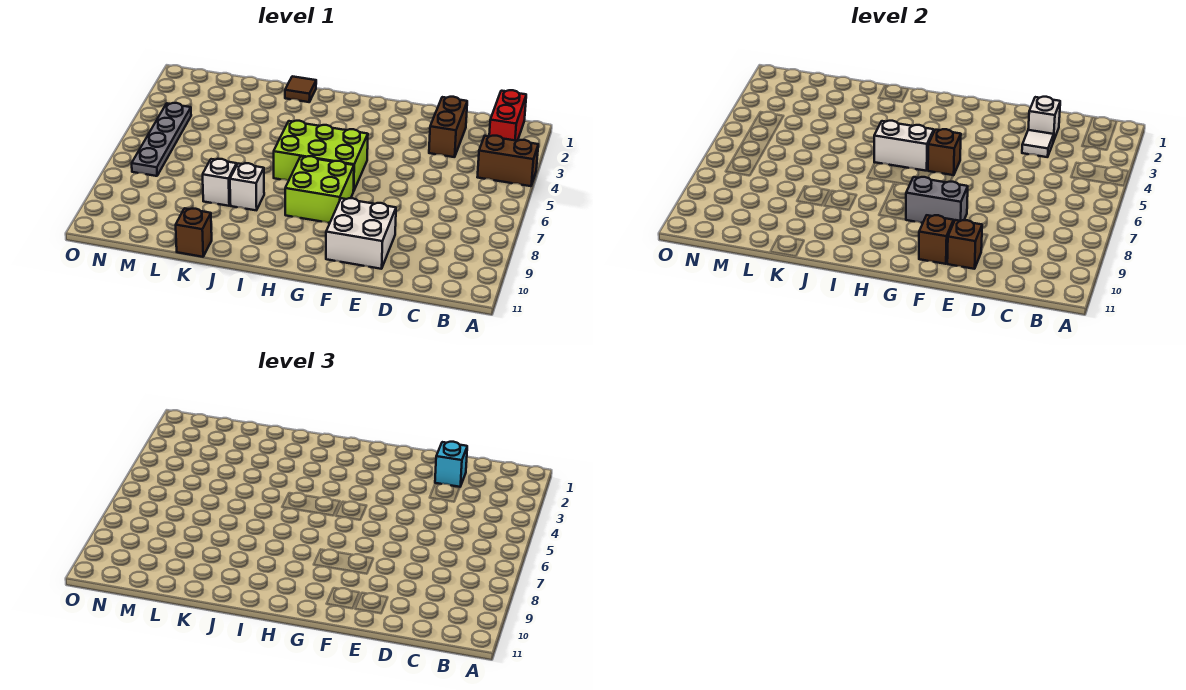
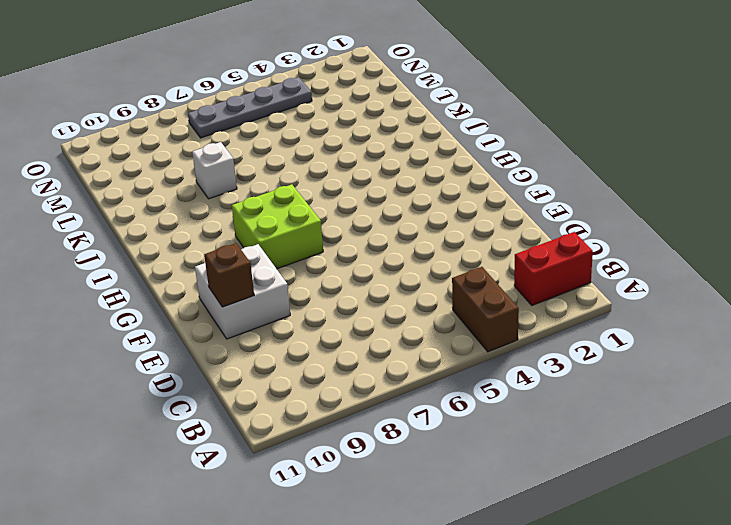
none -> brown brick D2:D3 level 1
none -> lime brick G5:I6 level 1
none -> brown tile J1 level 1

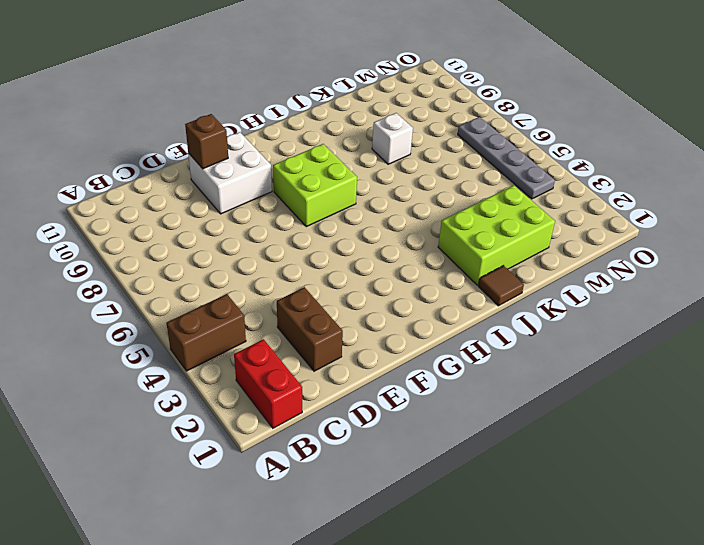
lime brick J2:L3 level 1 -> lime brick G5:I6 level 1
none -> white brick J8 level 1
none -> brown brick K11 level 1
none -> white brick D2 level 2

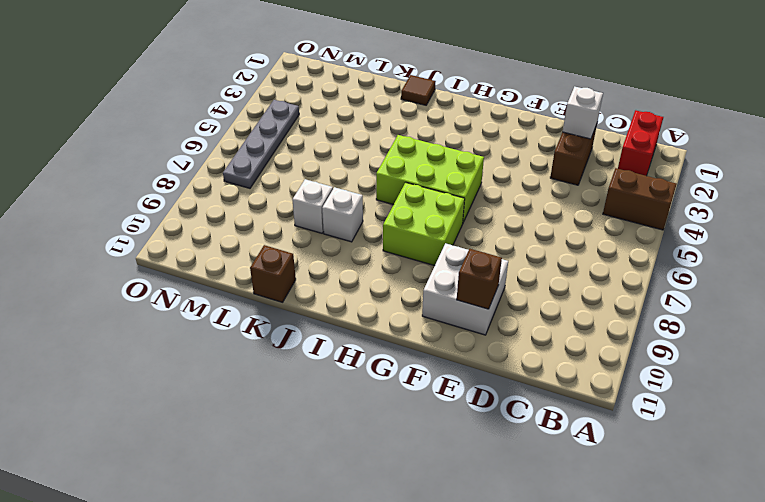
none -> white tile D3 level 2
none -> grey brick F8:G8 level 2
none -> brown brick F10 level 2

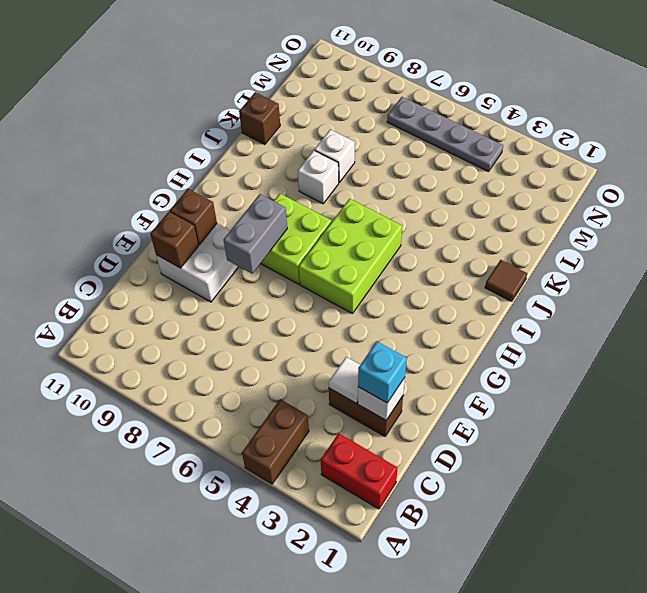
none -> brown brick G5 level 2
none -> white brick H5:I5 level 2

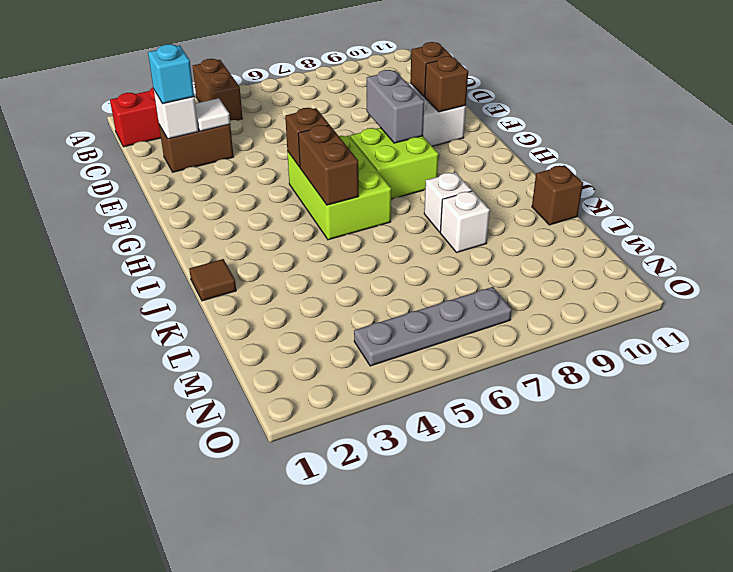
brown brick H5:I5 level 2 -> white brick H5:I5 level 2

